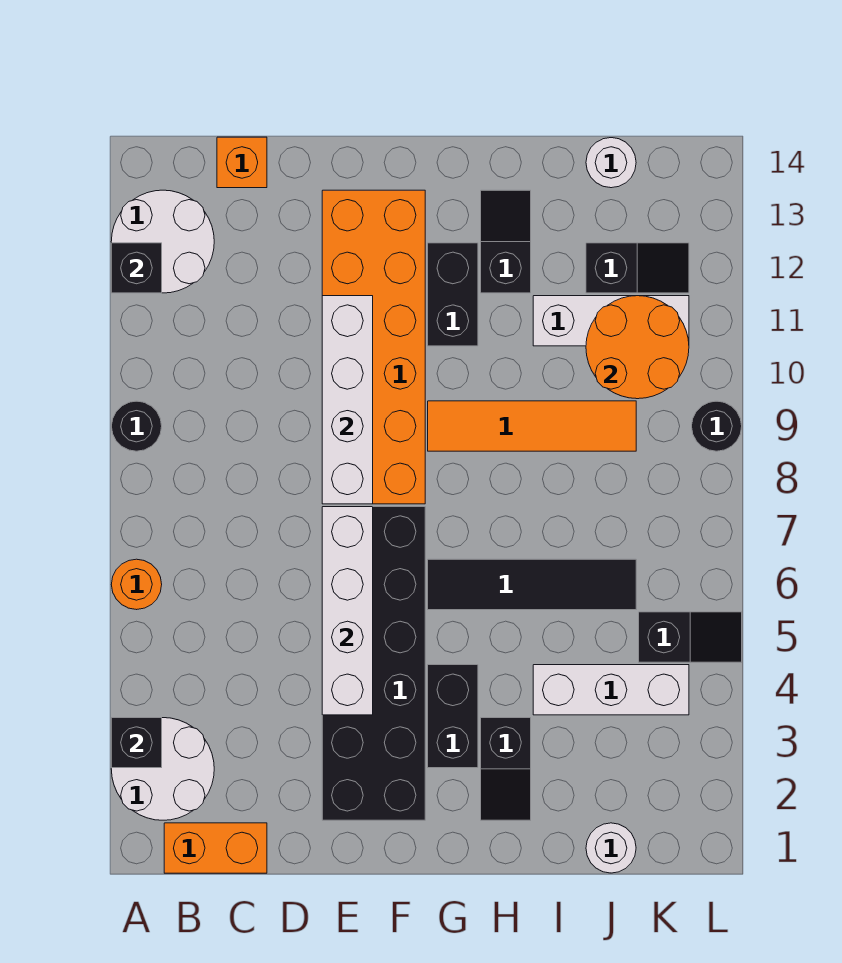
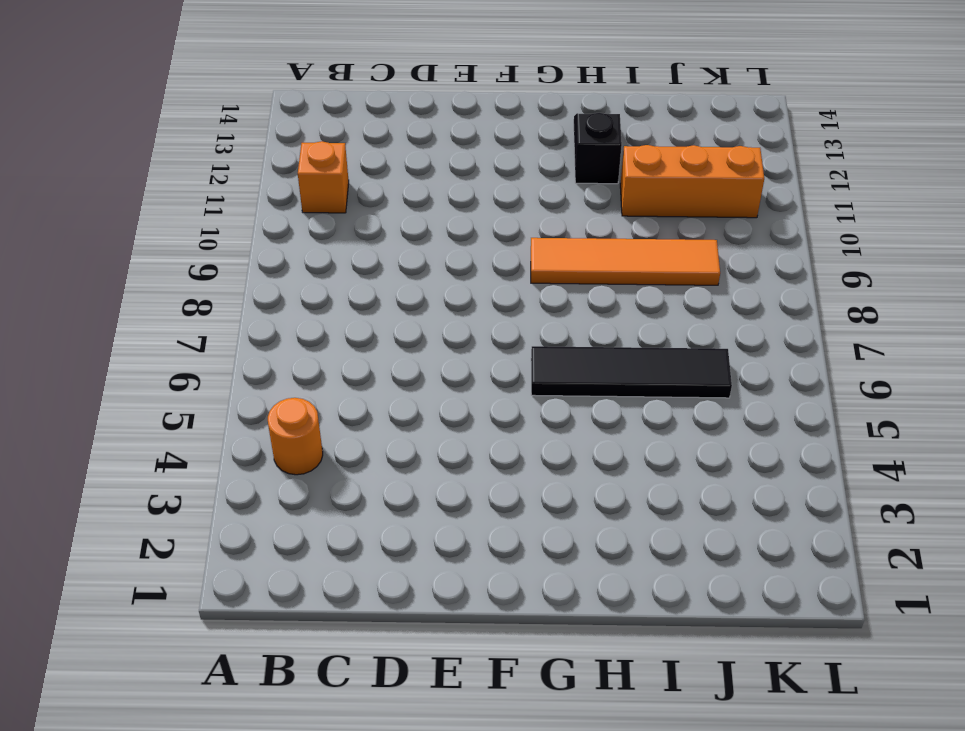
orange round brick B4 level 1 -> orange round brick A6 level 1
orange brick B11 level 1 -> orange brick C14 level 1
orange brick I11:K11 level 1 -> white brick I11:K11 level 1
none -> white round brick A2:B3 level 1
none -> black round brick A9 level 1
none -> white round brick A12:B13 level 1

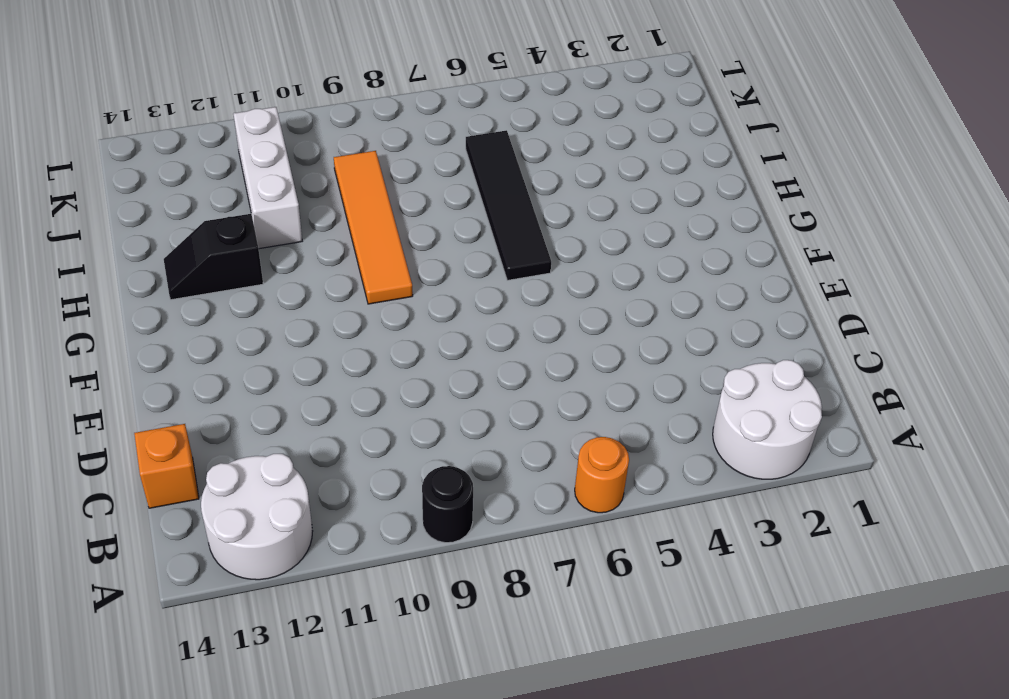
none -> orange brick B1:C1 level 1
none -> black brick E2:F7 level 1
none -> orange brick E8:F13 level 1

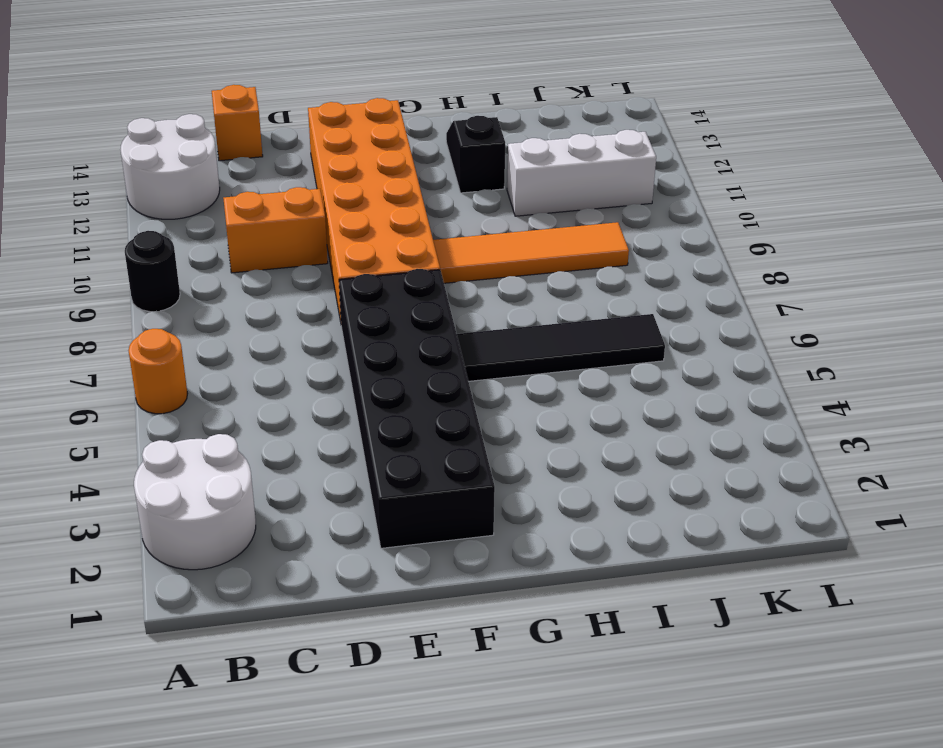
orange brick C10:D10 level 1 -> orange brick B1:C1 level 1
none -> black brick G3:G4 level 1
none -> black brick G11:G12 level 1
none -> black slope H2:H3 level 1 top 3

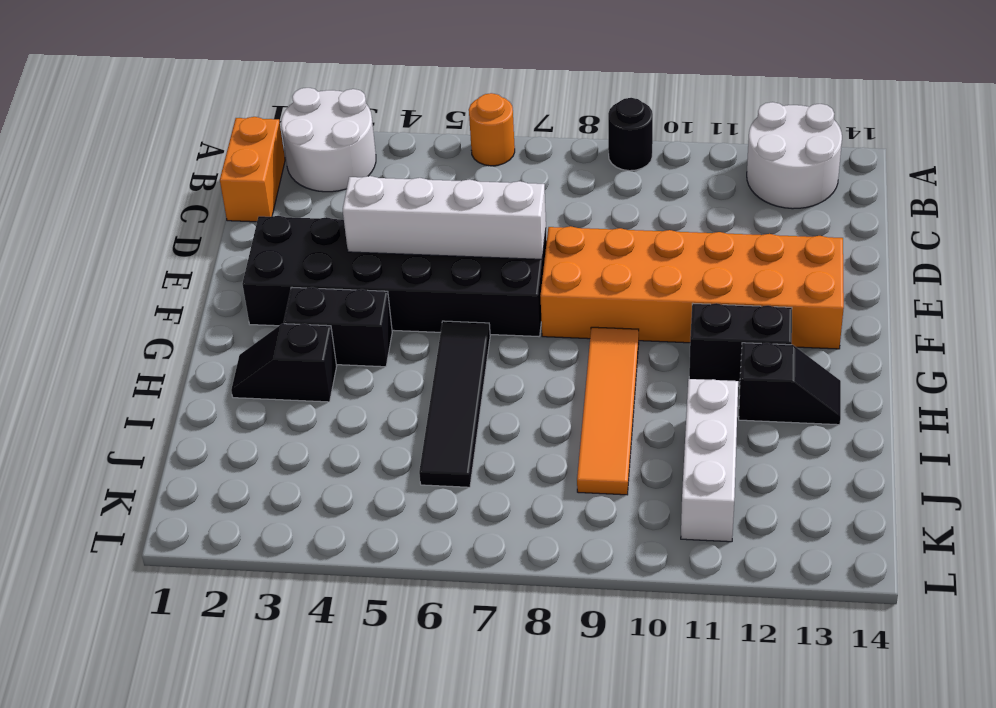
none -> orange brick C14 level 1
none -> white brick I4:K4 level 1
none -> white round brick J1 level 1

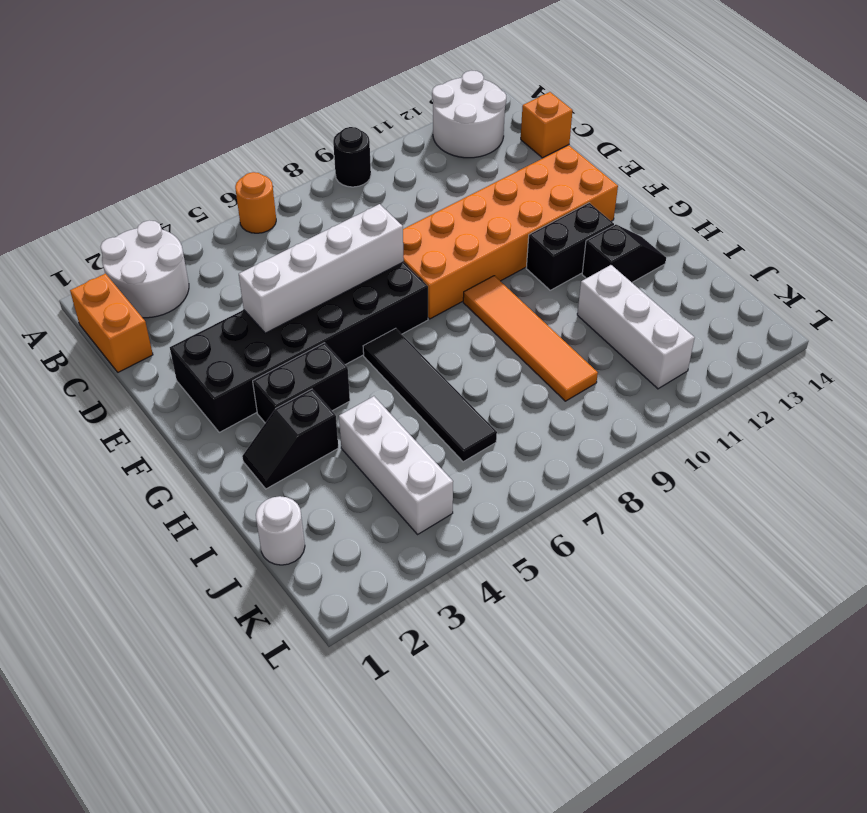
none -> black slope J12:K12 level 1 top J
none -> white round brick J14 level 1
none -> black slope K5:L5 level 1 top K

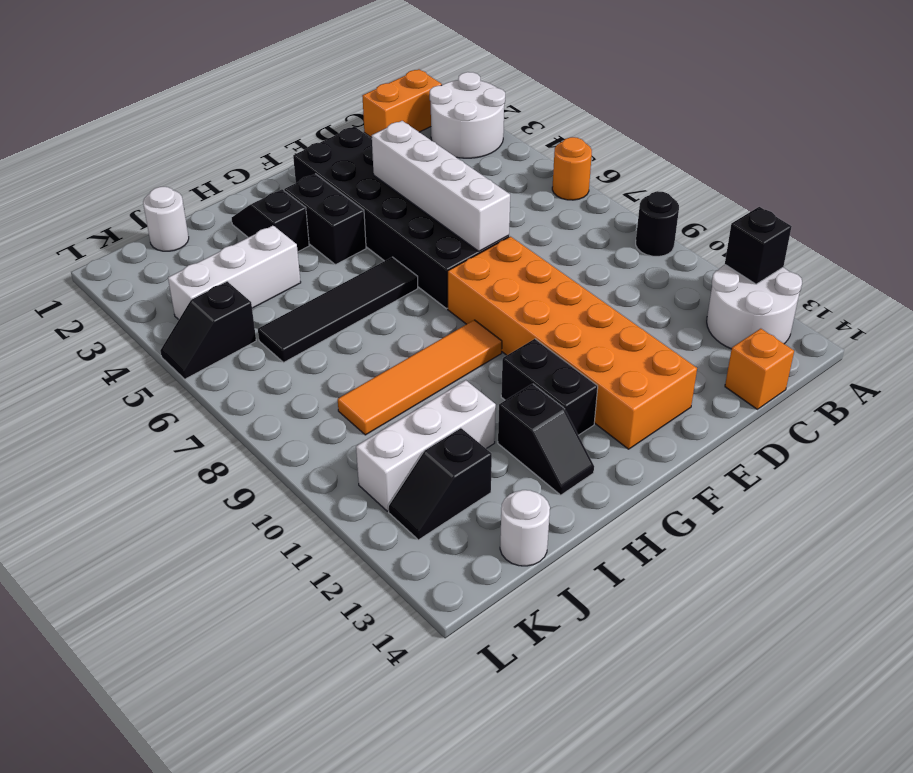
none -> black round brick L9 level 1
none -> black brick A3 level 2
none -> white brick E8:E11 level 2

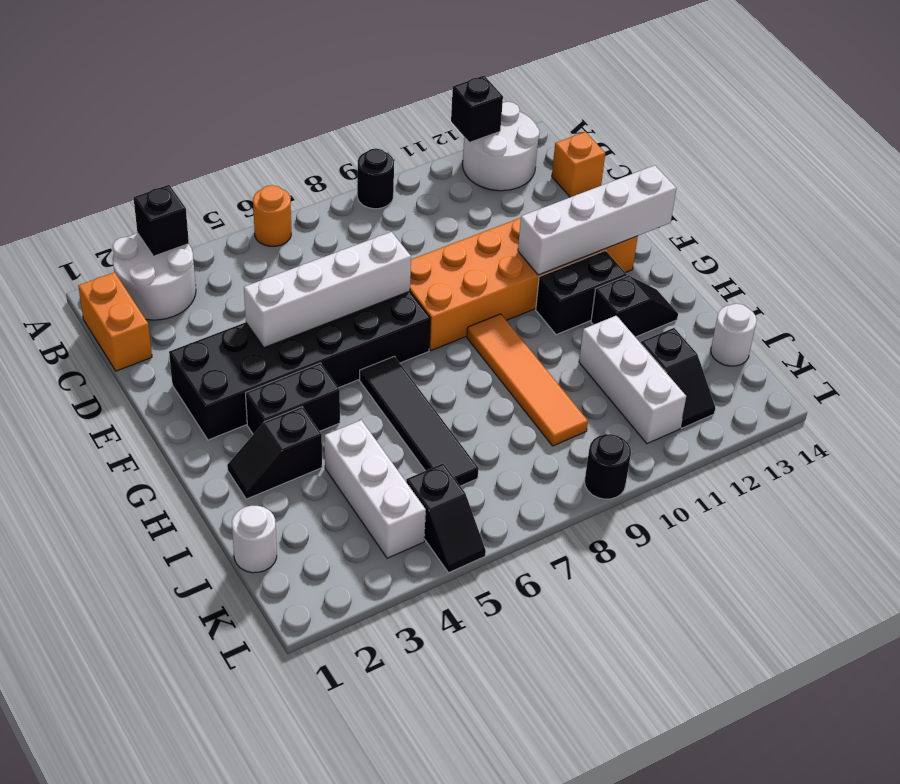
white brick F11:F14 level 2 -> white brick E8:E11 level 2
none -> orange round brick J10:K11 level 2

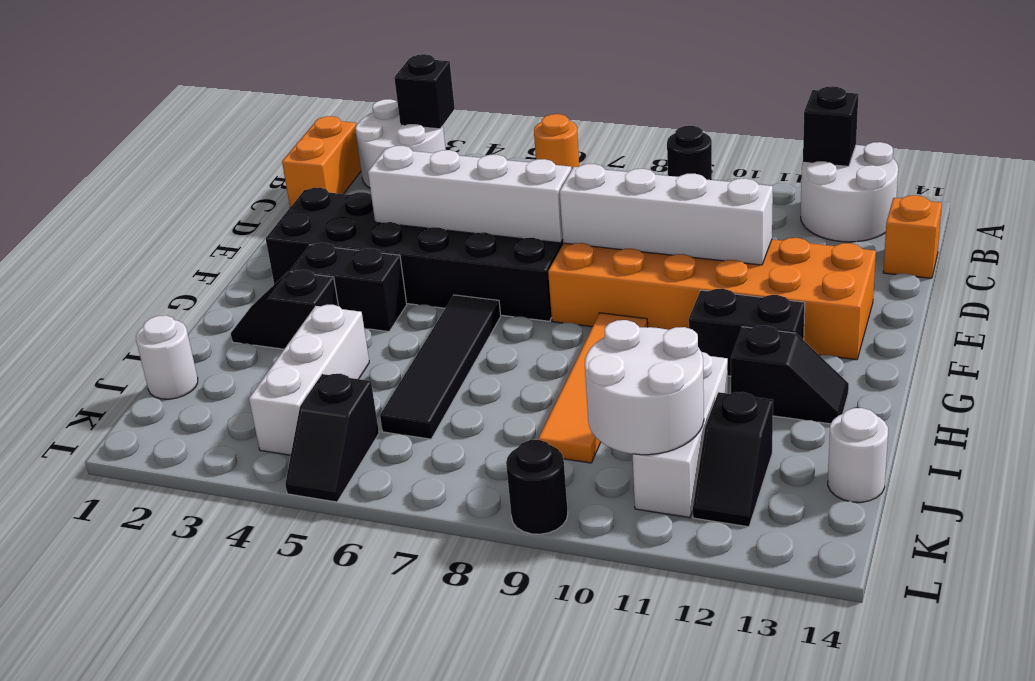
white round brick J10:K11 level 2 -> orange round brick J10:K11 level 2

